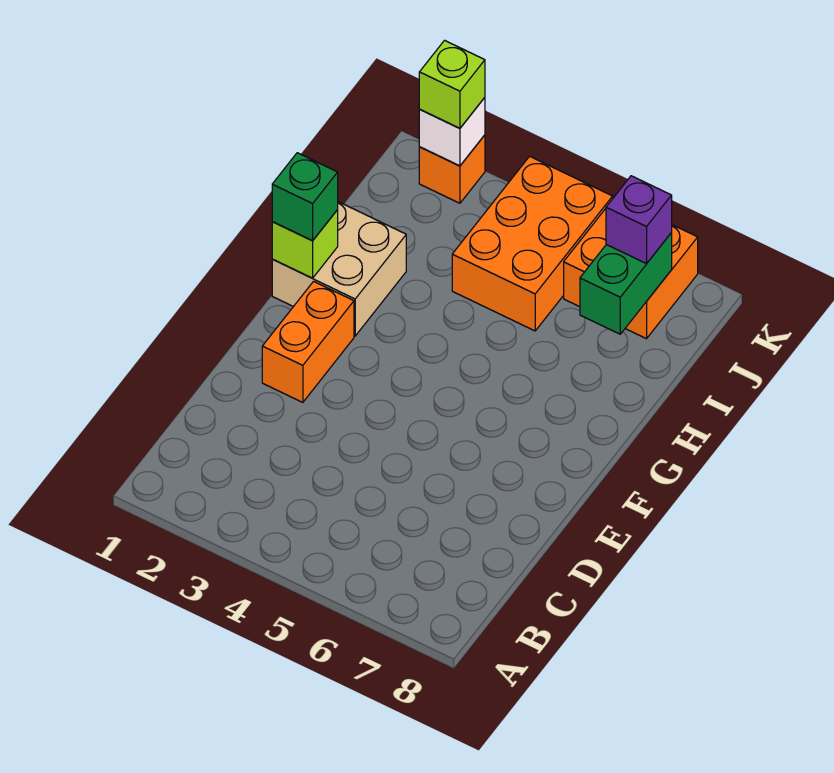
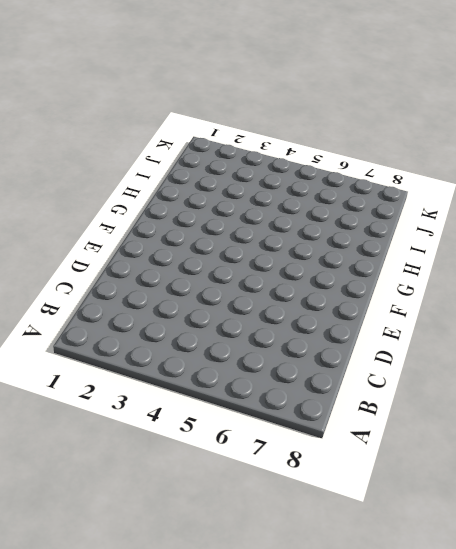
none -> orange brick E2:F2 level 1
none -> tan brick G1:H2 level 1

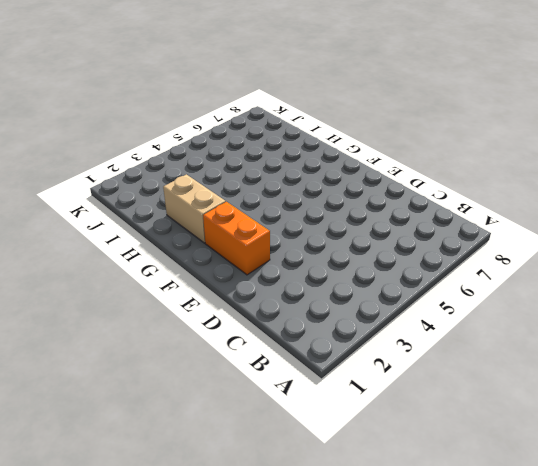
tan brick G2:H2 level 1 -> tan brick G1:H2 level 1
none -> orange brick I4:K5 level 1
none -> orange brick J6:K7 level 1

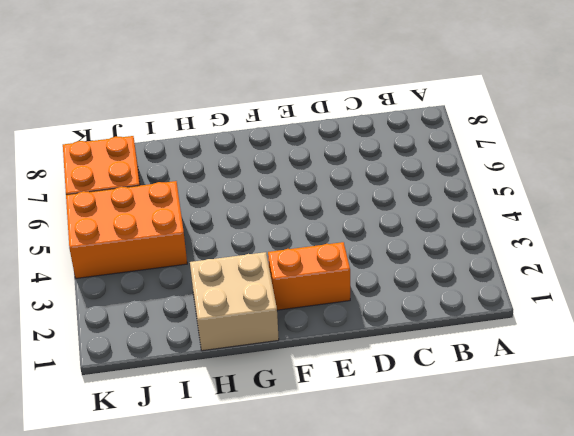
none -> orange brick K2 level 1
none -> lime brick G1 level 2

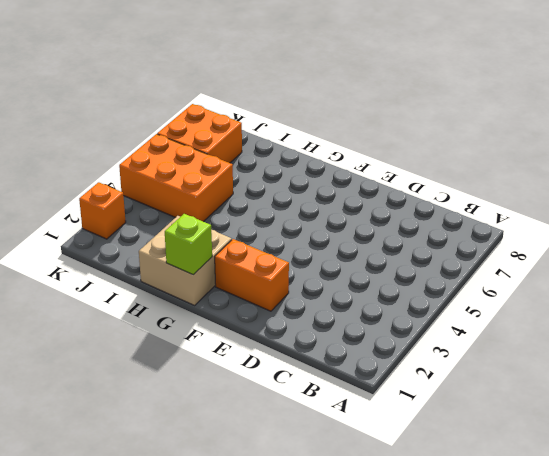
none -> green brick I7:J7 level 2
none -> white brick K2 level 2

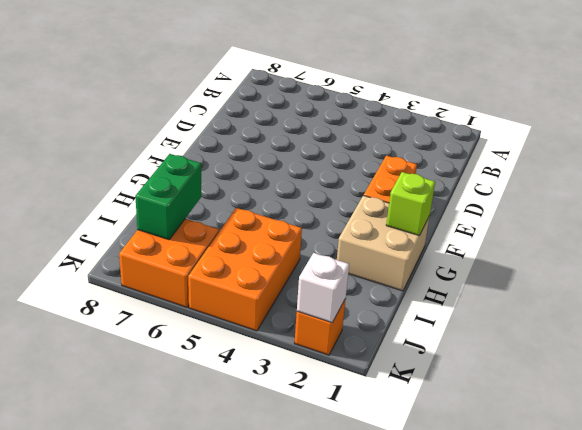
none -> green brick G1 level 3
none -> purple brick J7 level 3

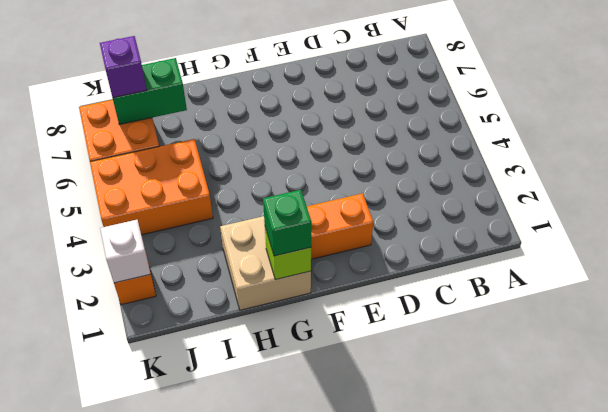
none -> lime brick K2 level 3

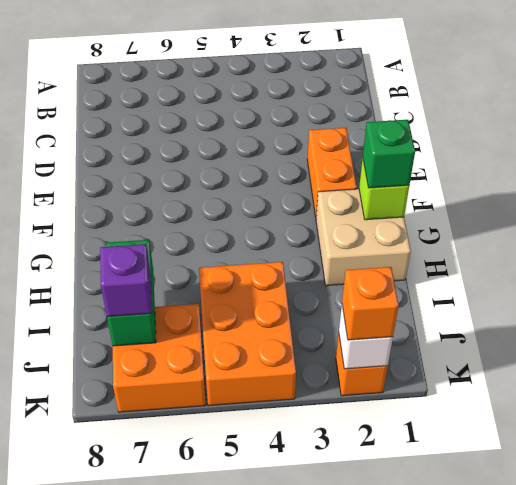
orange brick K2 level 3 -> lime brick K2 level 3

